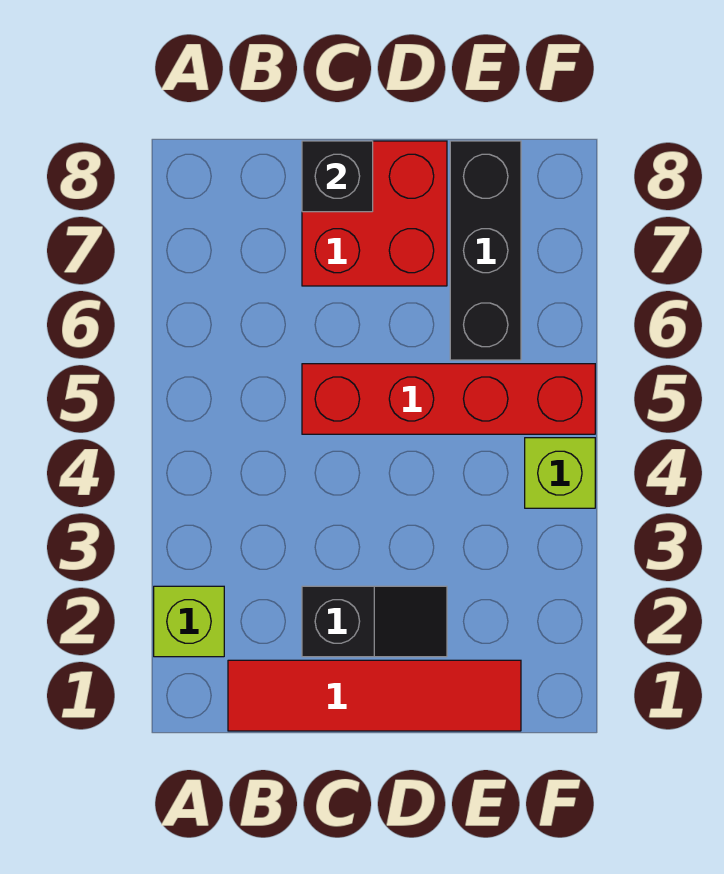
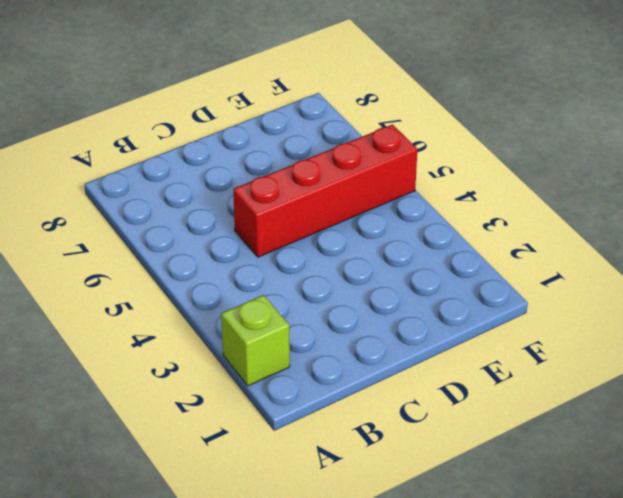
none -> red tile B1:E1 level 1
none -> black slope C2:D2 level 1 top C

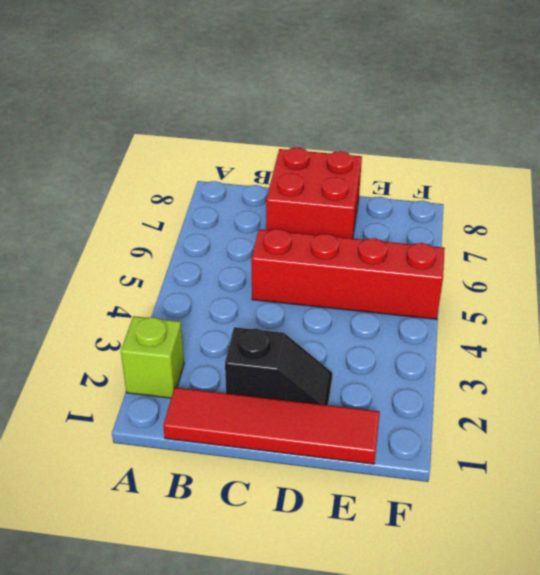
none -> black brick E6:E8 level 1
none -> lime brick F4 level 1

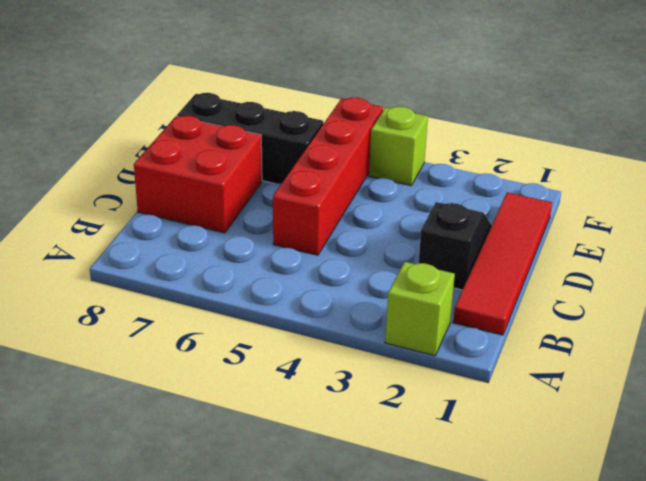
none -> black brick C8 level 2

